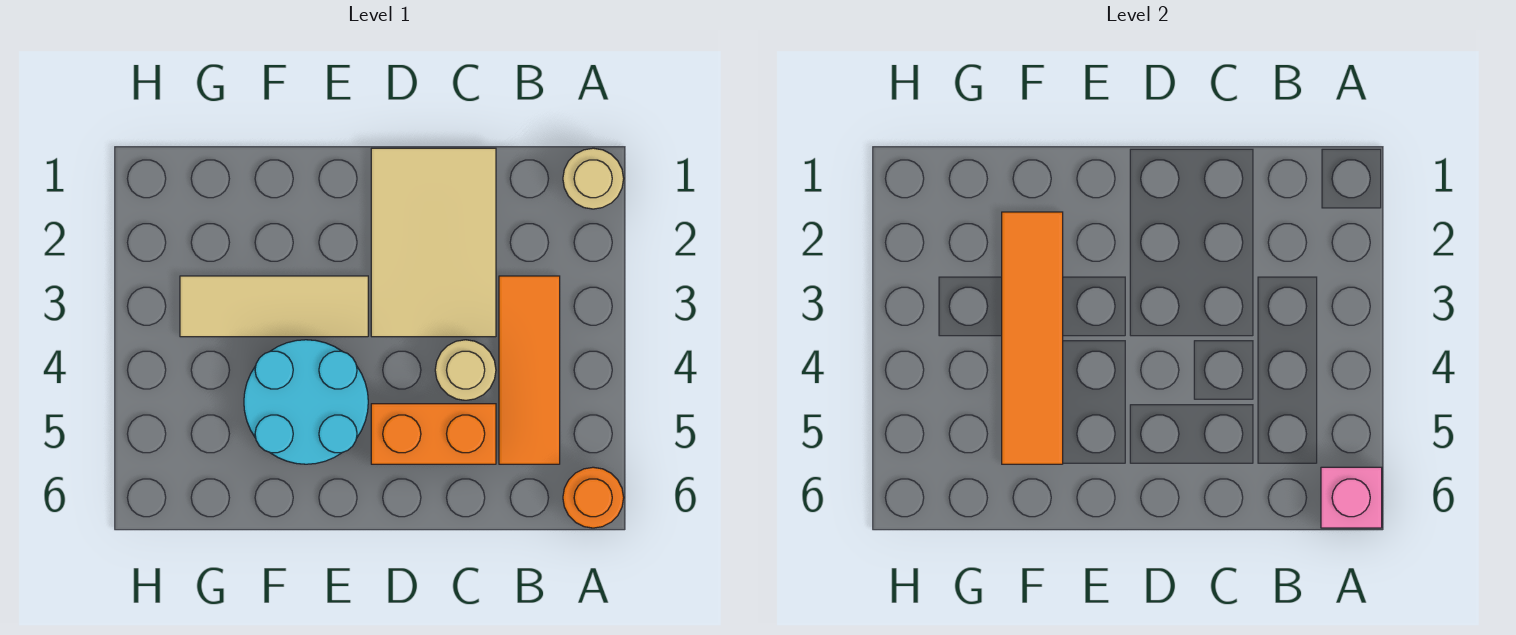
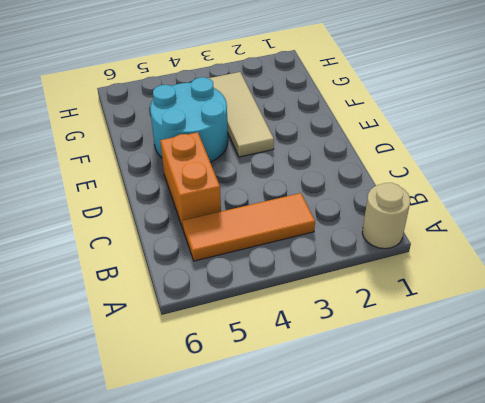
none -> orange round brick A6 level 1
none -> tan tile C1:D3 level 1

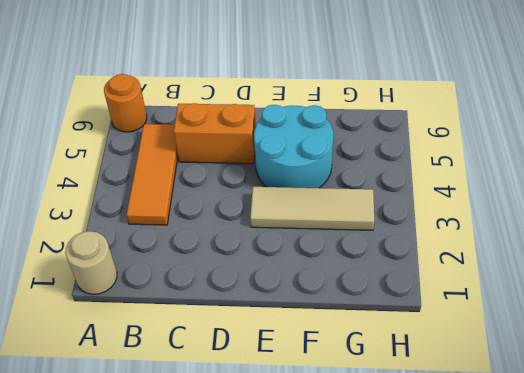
none -> tan tile C1:D3 level 1
none -> tan round brick C4 level 1

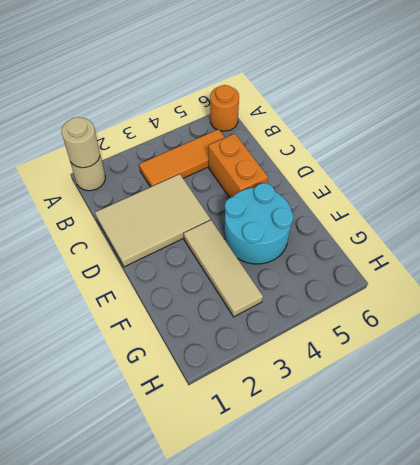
tan round brick A1 level 2 -> tan round brick C4 level 1
none -> pink brick A6 level 2
none -> orange tile F2:F5 level 2

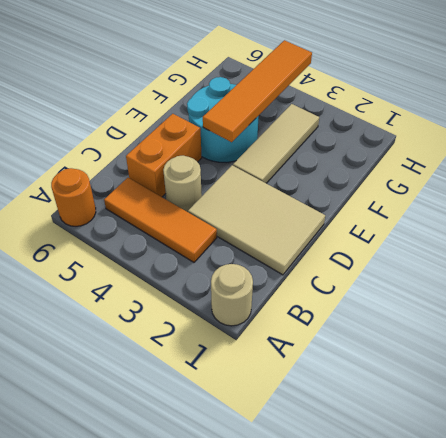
orange tile E4:H4 level 2 -> orange tile F2:F5 level 2
none -> pink brick A6 level 2

